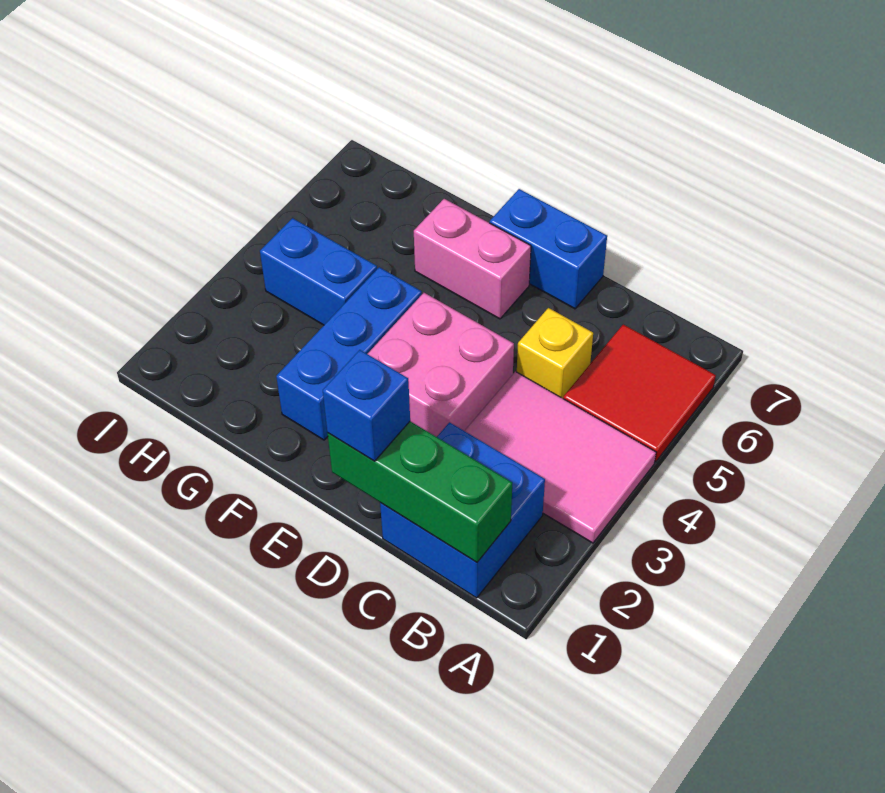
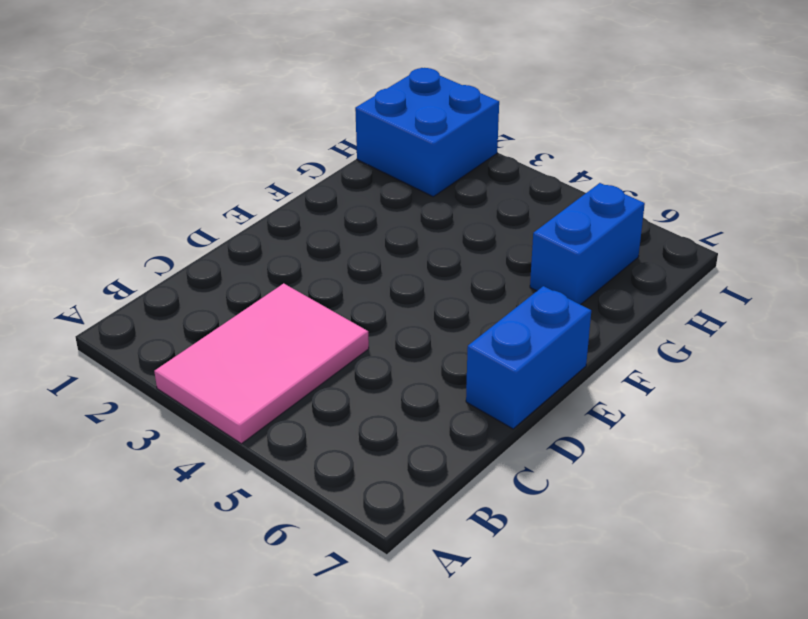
blue brick G6:H6 level 1 -> blue brick G4:H4 level 1
blue brick H1:I2 level 1 -> blue brick B1:C2 level 1
none -> red tile A5:B6 level 1
none -> yellow brick C5 level 1

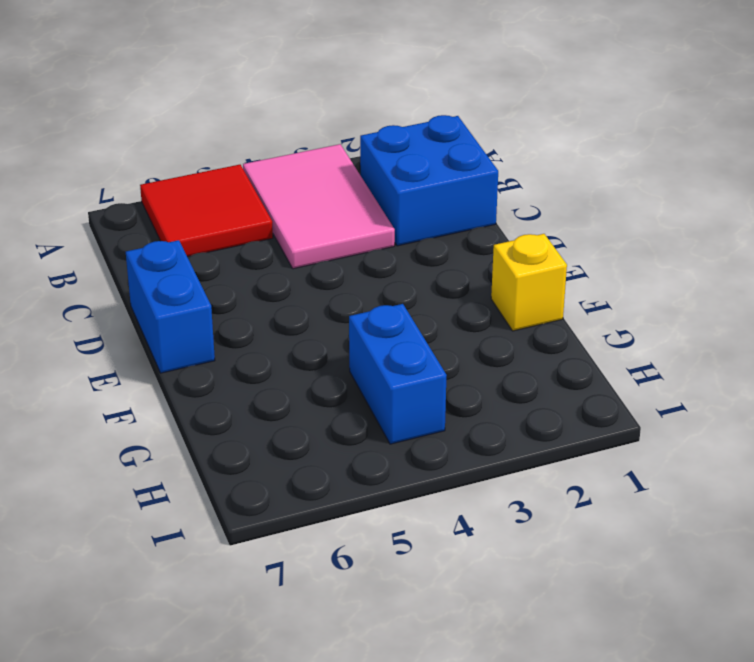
yellow brick F1 level 1 -> yellow brick C5 level 1
none -> pink brick D3:E4 level 1
none -> pink brick E6:F6 level 1

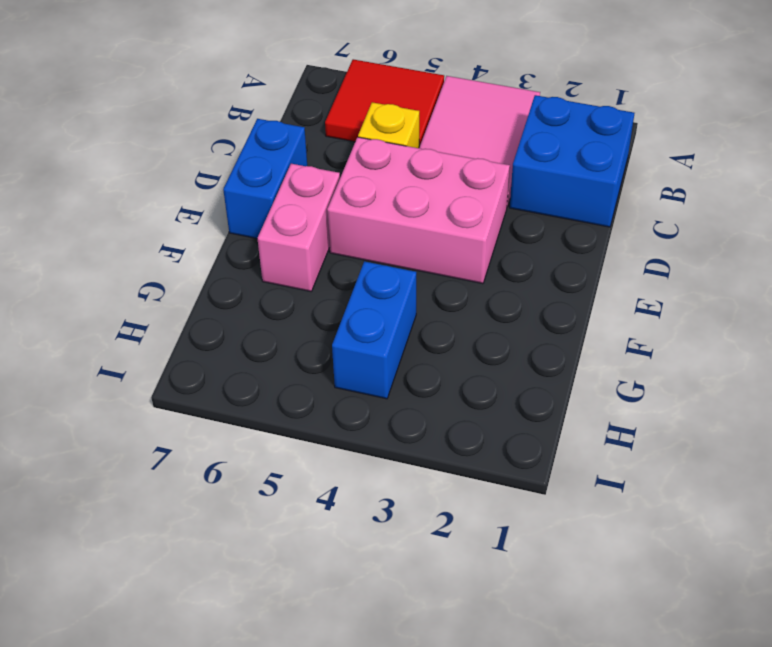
pink brick D3:E5 level 1 -> pink brick D3:E4 level 1
none -> blue brick F2:F4 level 1
none -> green brick B1:D1 level 2

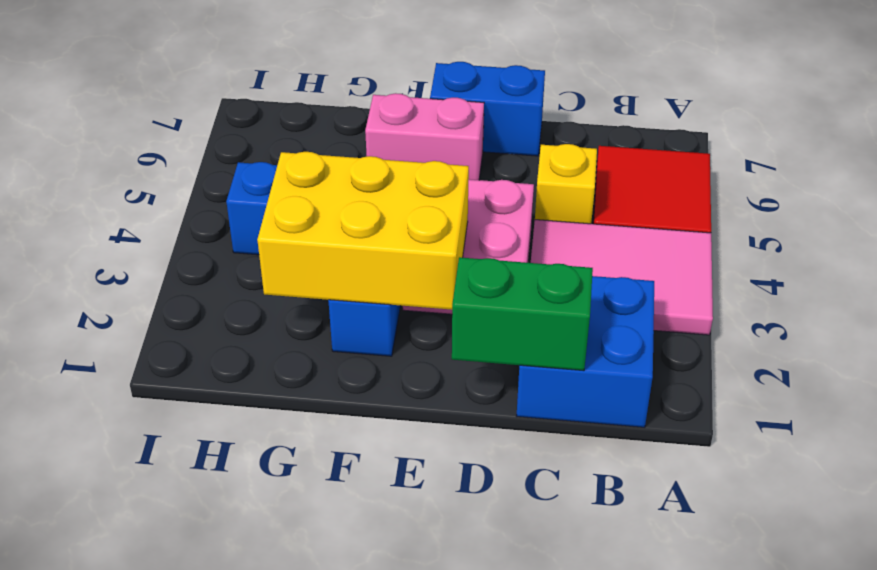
green brick C1:D1 level 2 -> green brick B1:D1 level 2
yellow brick E2:G3 level 2 -> none
none -> blue brick D1 level 3

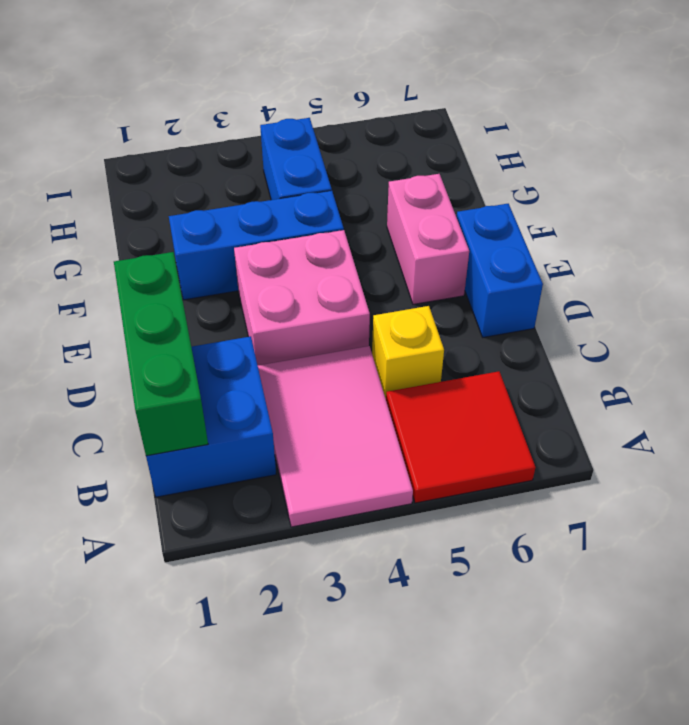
none -> blue brick D1 level 3

